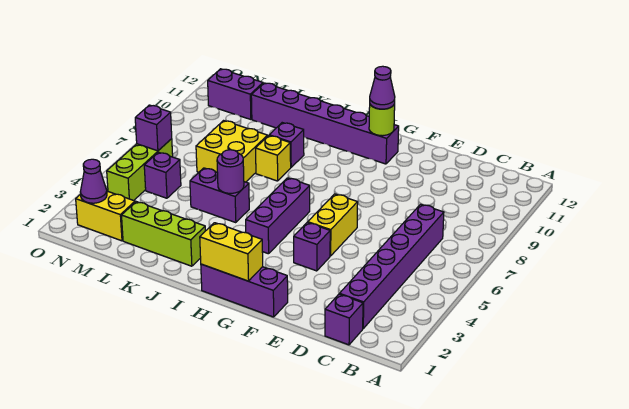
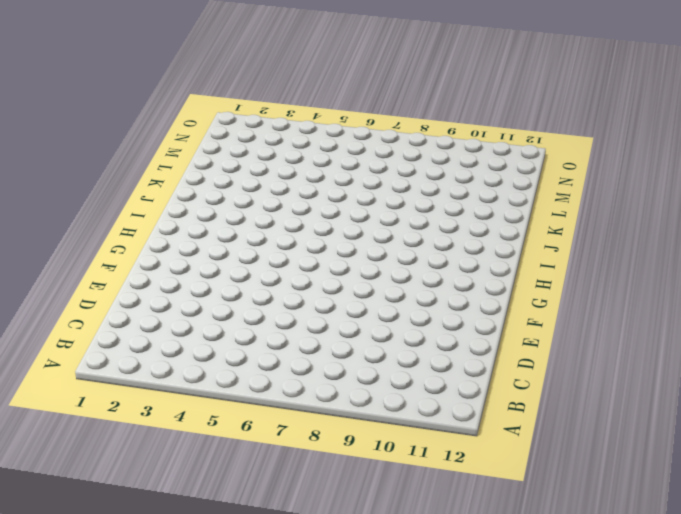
none -> purple brick C1 level 1
none -> purple brick C2:C7 level 1
none -> purple brick F1:H1 level 1

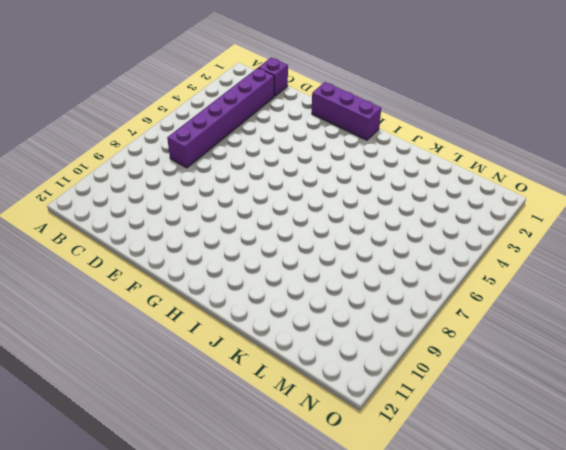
none -> purple brick F4 level 1
none -> yellow brick F5:F6 level 1
none -> purple brick G11:L11 level 1

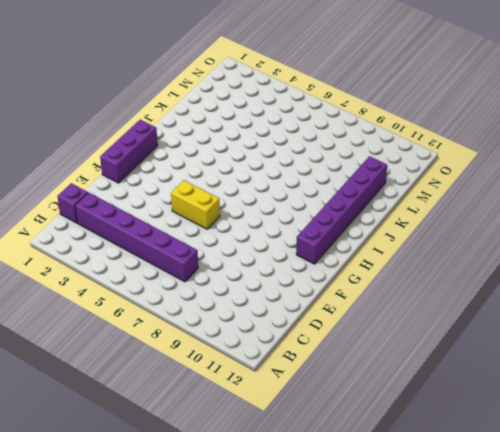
none -> purple brick F4 level 1
none -> purple brick H4:H6 level 1
none -> lime brick J2:L2 level 1

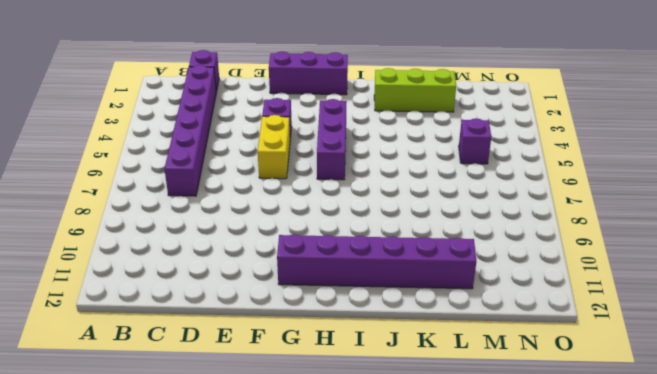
none -> purple brick J5:K5 level 1
none -> yellow brick J8 level 1
none -> purple brick J9 level 1

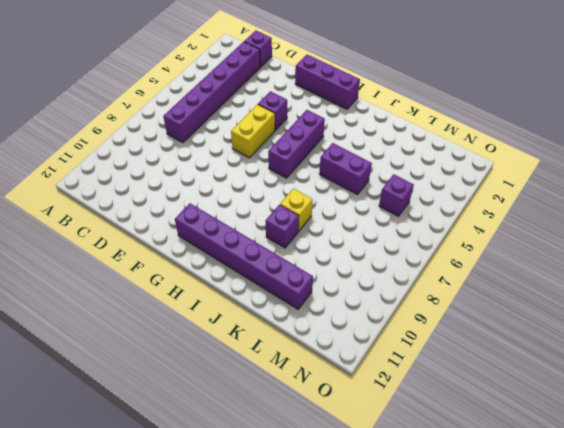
none -> lime brick J2:L2 level 1
none -> yellow brick K7:L8 level 1
none -> yellow brick M2:N2 level 1

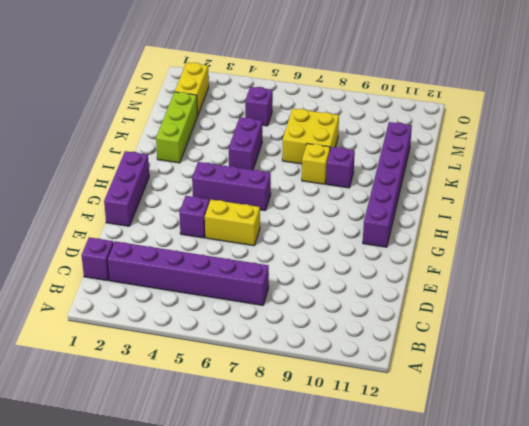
none -> purple brick M11:N11 level 1
none -> lime brick N4:N6 level 1
none -> yellow brick G1:H1 level 2

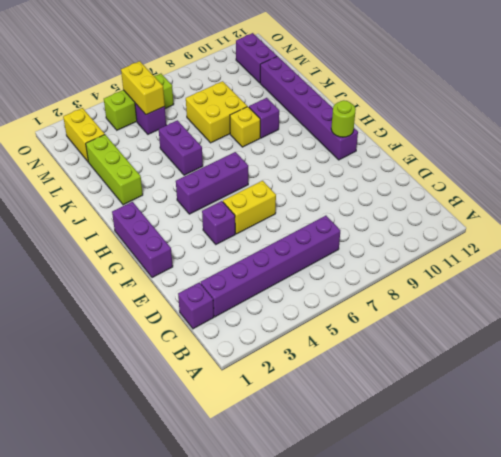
yellow brick M5:N5 level 2 -> yellow brick G1:H1 level 2
none -> purple round brick J5 level 2
none -> purple cone N2 level 2
none -> purple brick N6 level 2

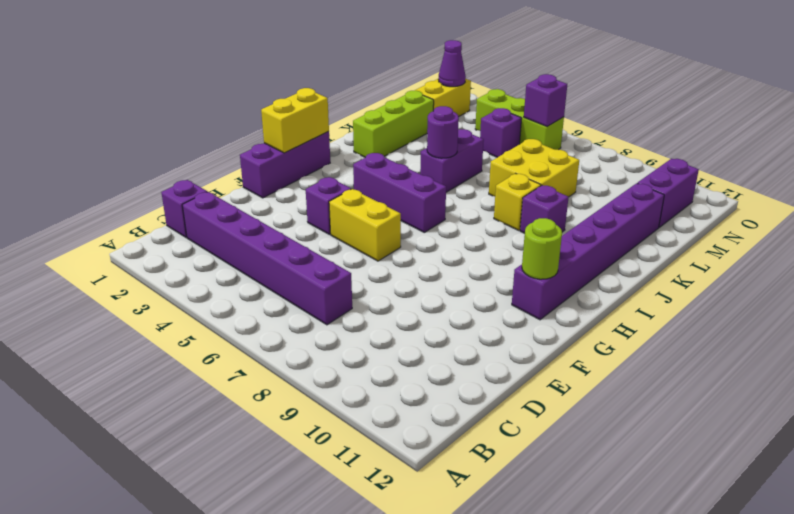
none -> purple cone G11 level 3

